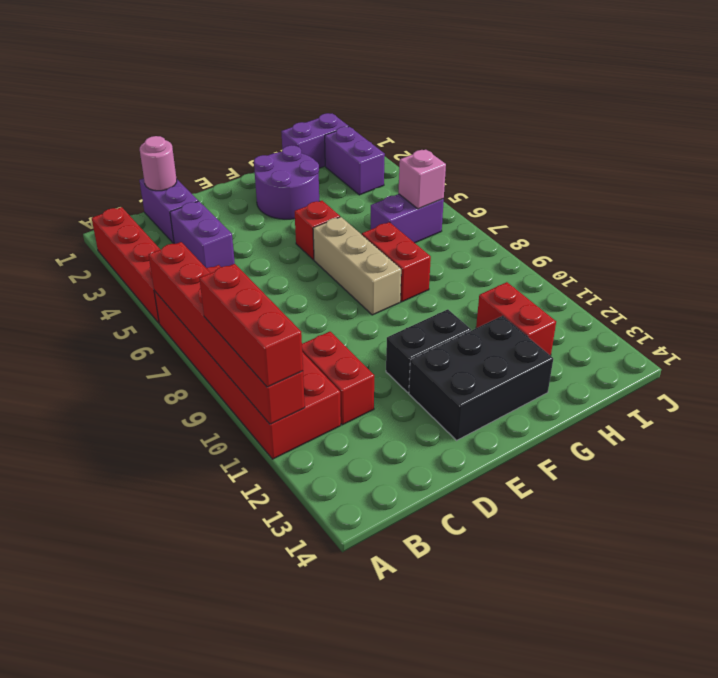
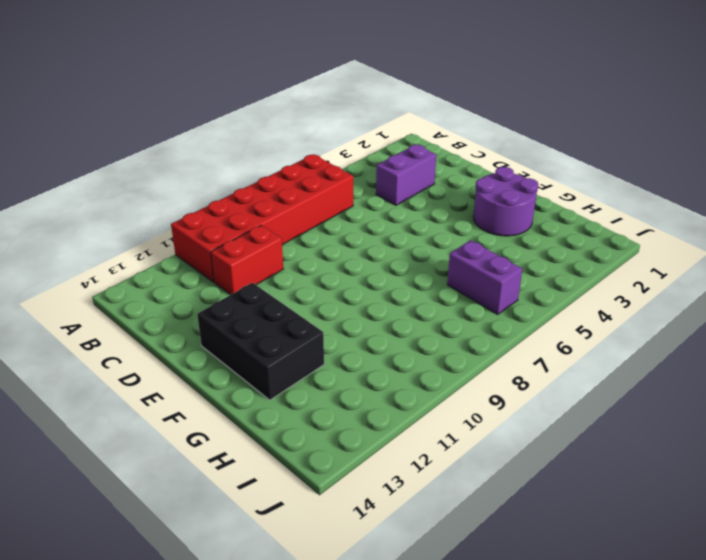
none -> red brick A2:A5 level 1
none -> purple brick C1:C2 level 1
none -> black brick E11:F11 level 1

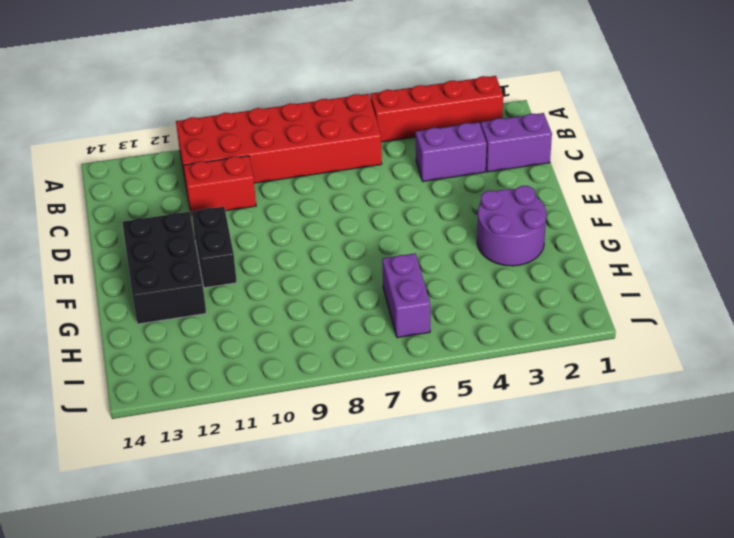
none -> red brick F5 level 1
none -> tan brick F6:F8 level 1
none -> red brick G7:G8 level 1

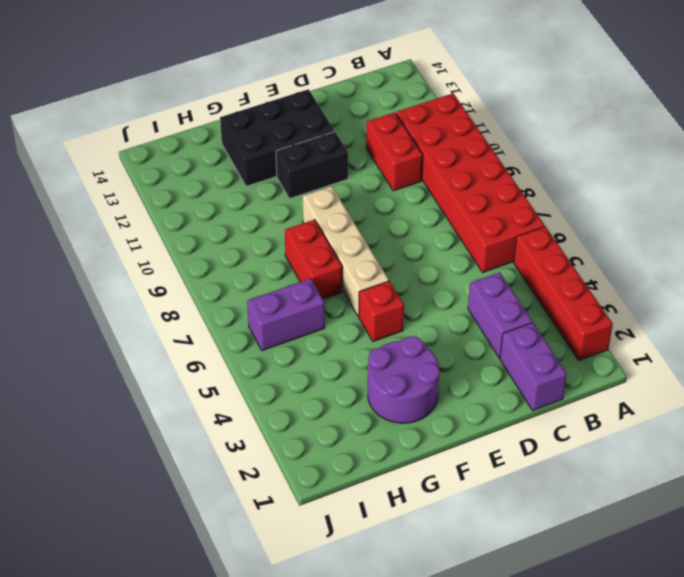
tan brick F6:F9 level 1 -> tan brick F6:F8 level 1
none -> purple brick H1:I1 level 1
none -> red brick H11:H12 level 1
none -> purple brick I2:I3 level 1

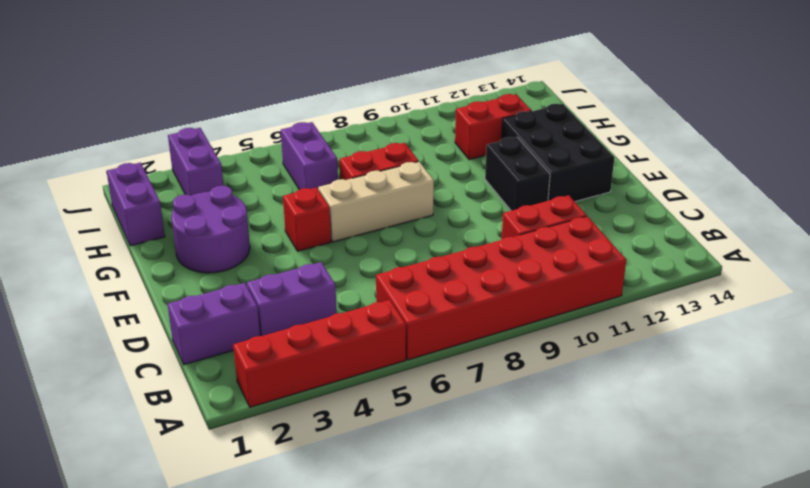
purple brick I3:J3 level 1 -> purple brick I2:I3 level 1
none -> red brick A6:A11 level 2
none -> pink round brick C1 level 2
none -> pink brick I6 level 2

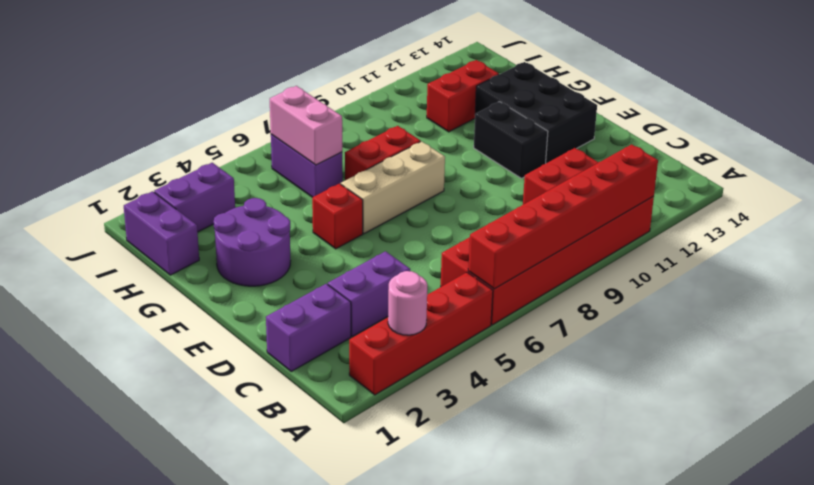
pink round brick A3 level 2 -> pink round brick C1 level 2
pink brick H6:I6 level 2 -> pink brick I6 level 2
none -> red brick A9:A11 level 3

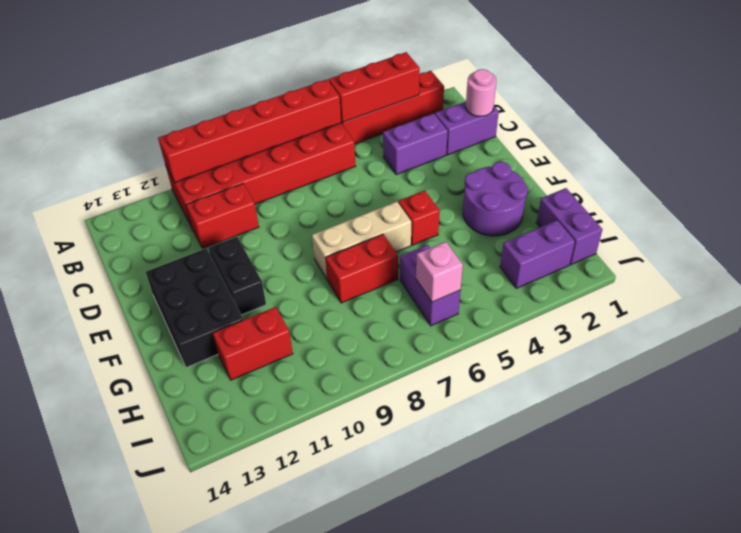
red brick A3:A5 level 2 -> red brick A9:A11 level 3

